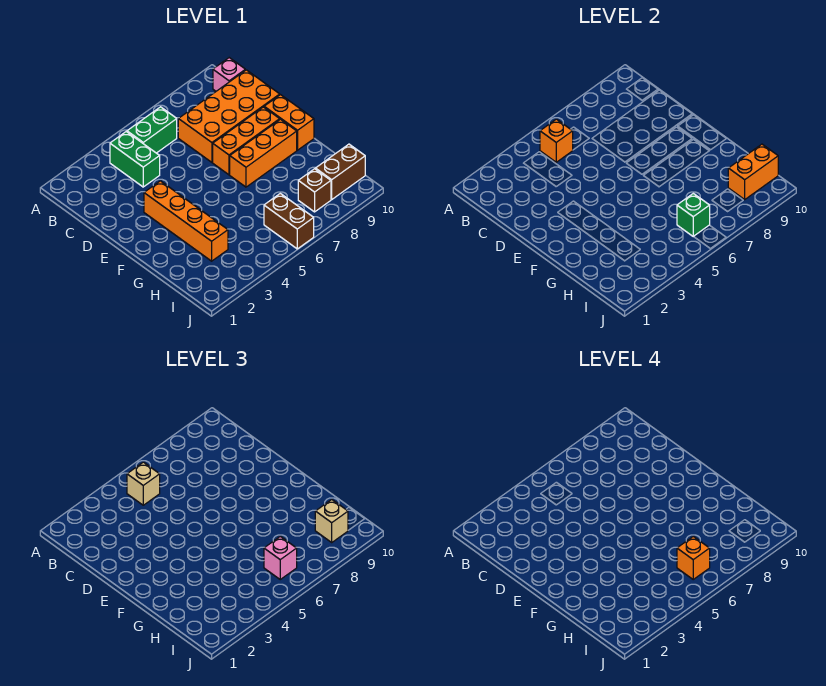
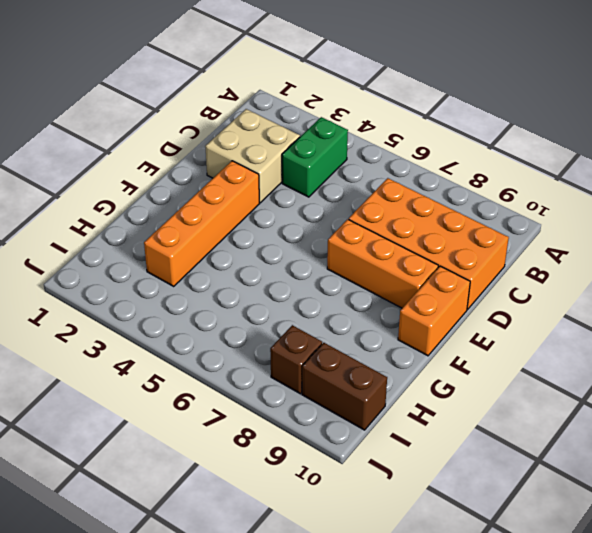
tan brick C2:D3 level 1 -> none
none -> green brick B5:B6 level 1
none -> pink brick B10 level 1
none -> orange brick F7:F9 level 1

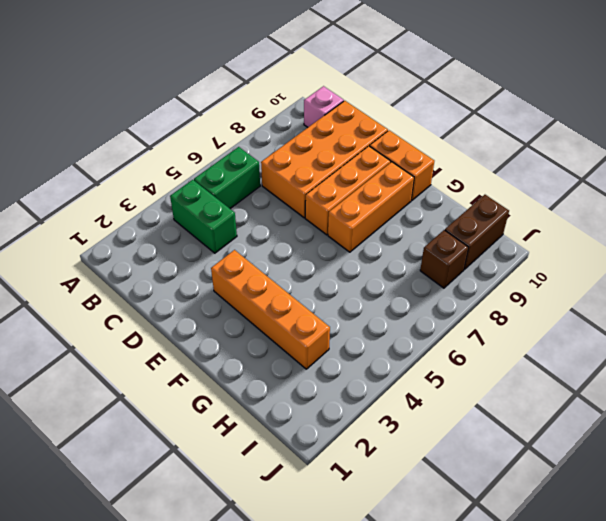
none -> brown brick I6:J6 level 1
none -> orange brick B5 level 2
none -> green brick I6 level 2

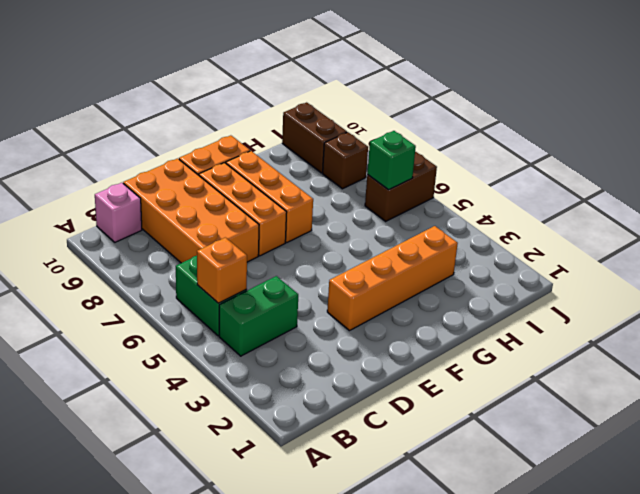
none -> orange brick I9:I10 level 2
none -> tan brick B5 level 3
none -> pink brick I6 level 3

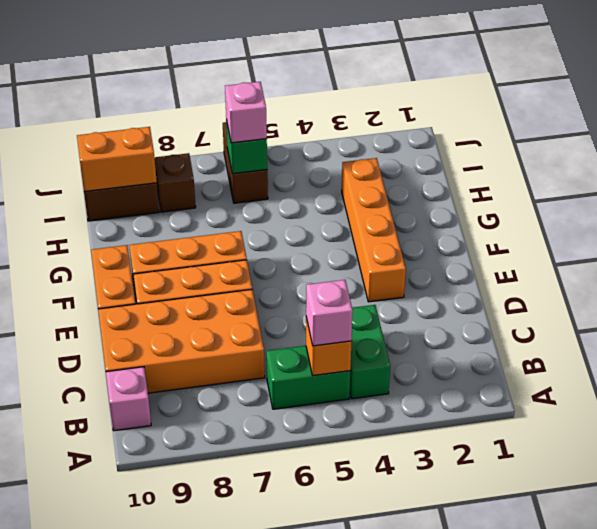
pink brick B5 level 3 -> tan brick B5 level 3
none -> tan brick I9 level 3
none -> orange brick I6 level 4

